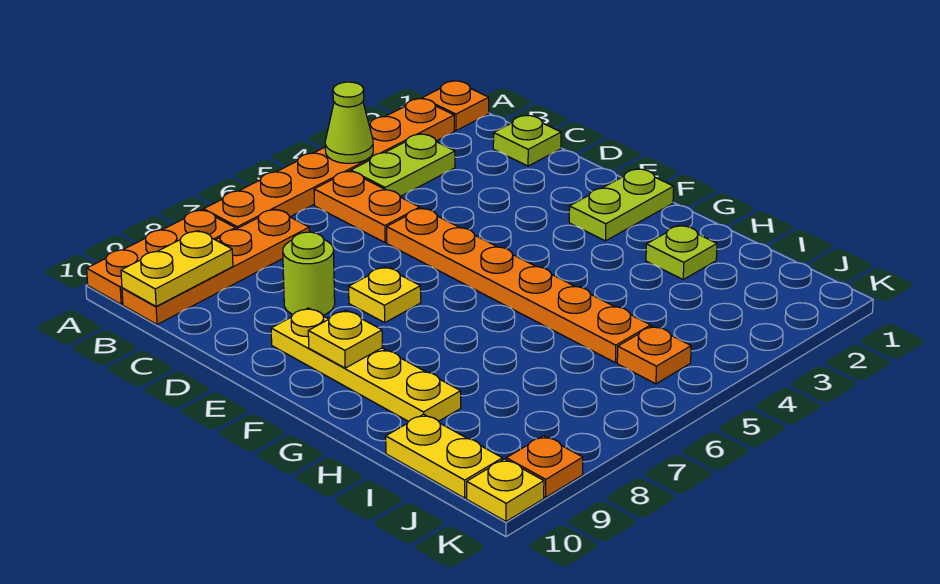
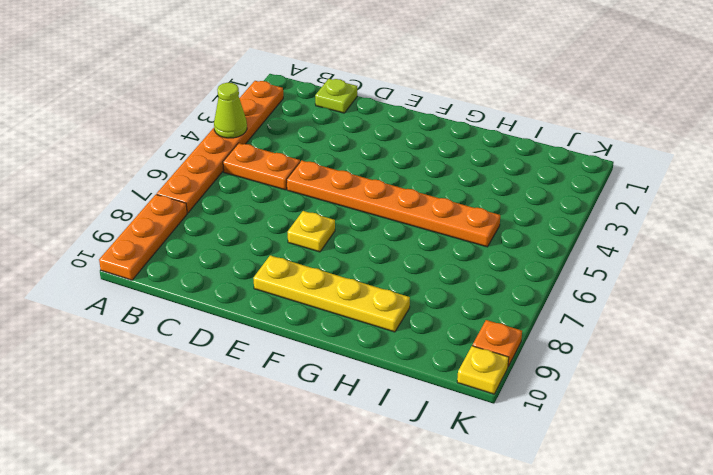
none -> orange plate A1 level 1
none -> lime plate B3:B4 level 1
none -> orange plate B7:B10 level 1

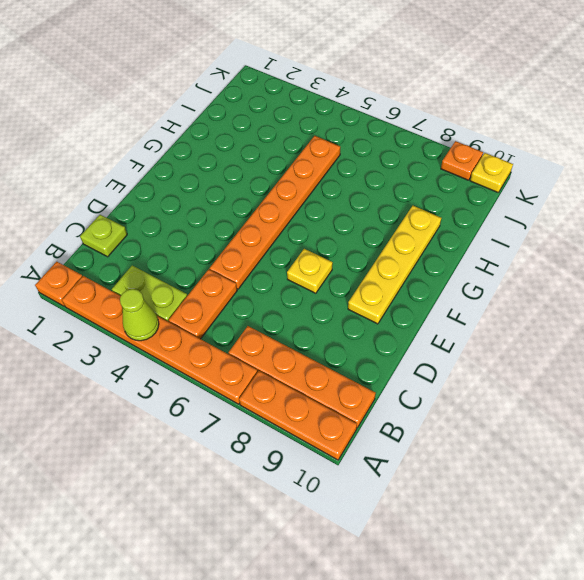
none -> lime round brick D8 level 1
none -> lime plate F1:F2 level 1
none -> lime plate H2 level 1

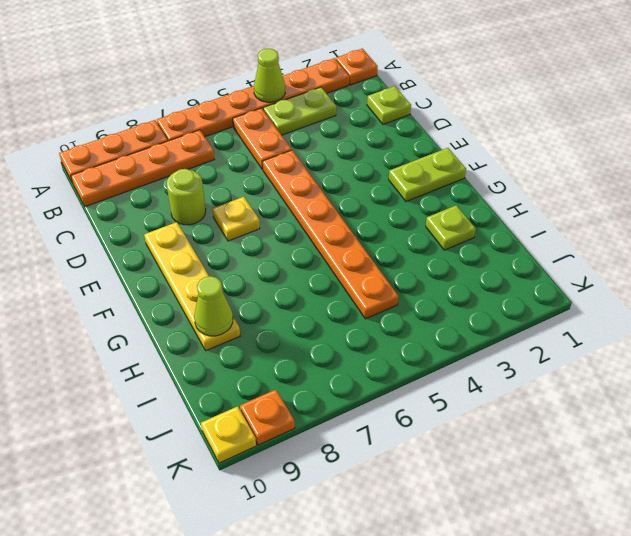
lime cone H9 level 2 -> none
none -> yellow plate I10:J10 level 1
none -> orange plate J5 level 1
none -> yellow plate B9:B10 level 2

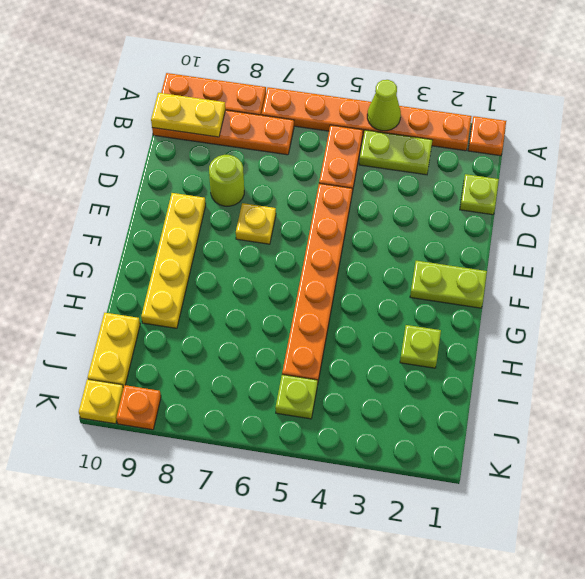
lime plate J5 level 1 -> orange plate J5 level 1
none -> yellow plate F9 level 2

